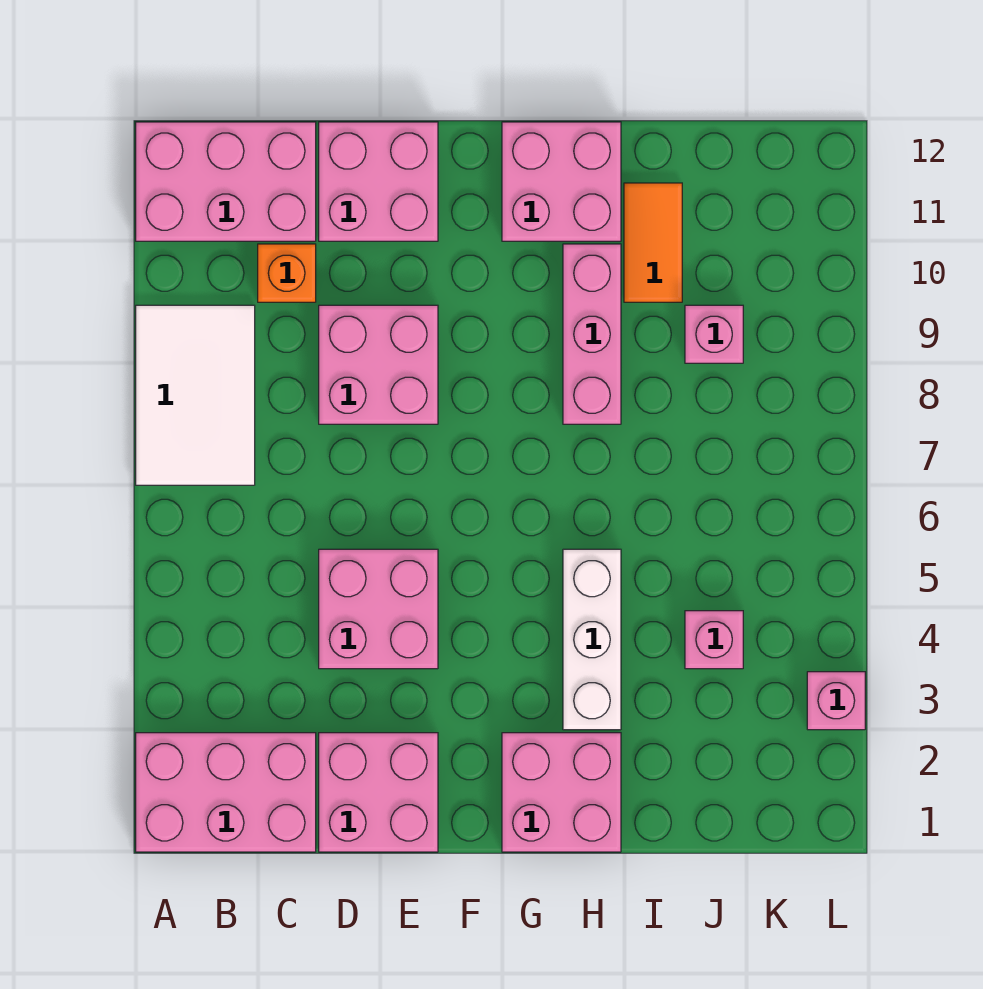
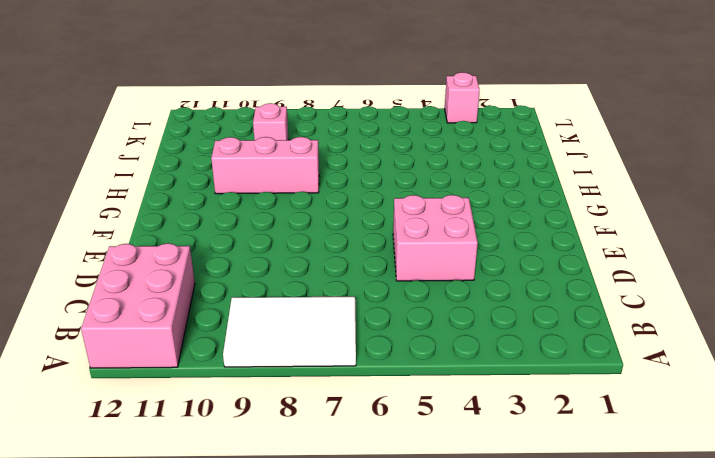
none -> pink brick A1:C2 level 1
none -> orange brick C10 level 1
none -> pink brick D1:E2 level 1

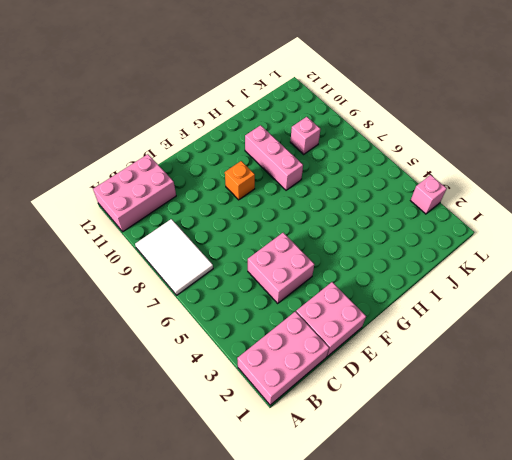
orange brick F9 level 1 -> orange brick C10 level 1
none -> pink brick D8:E9 level 1
none -> pink brick D11:E12 level 1
none -> pink brick G1:H2 level 1

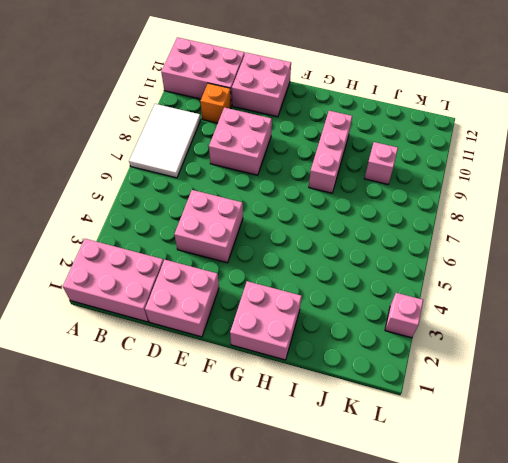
none -> pink brick G11:H12 level 1
none -> white brick H3:H5 level 1
none -> orange tile I10:I11 level 1

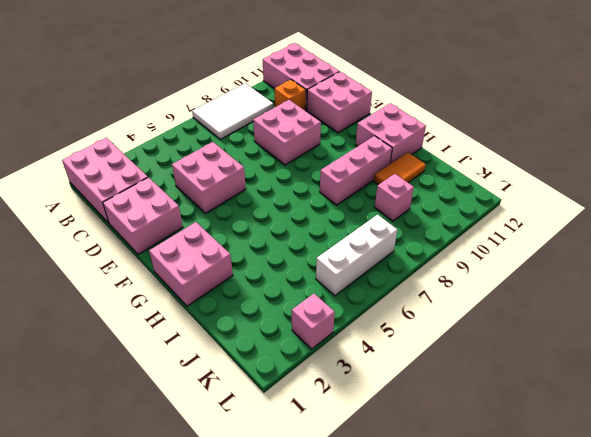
white brick K5:K7 level 1 -> white brick H3:H5 level 1
none -> pink brick J4 level 1

